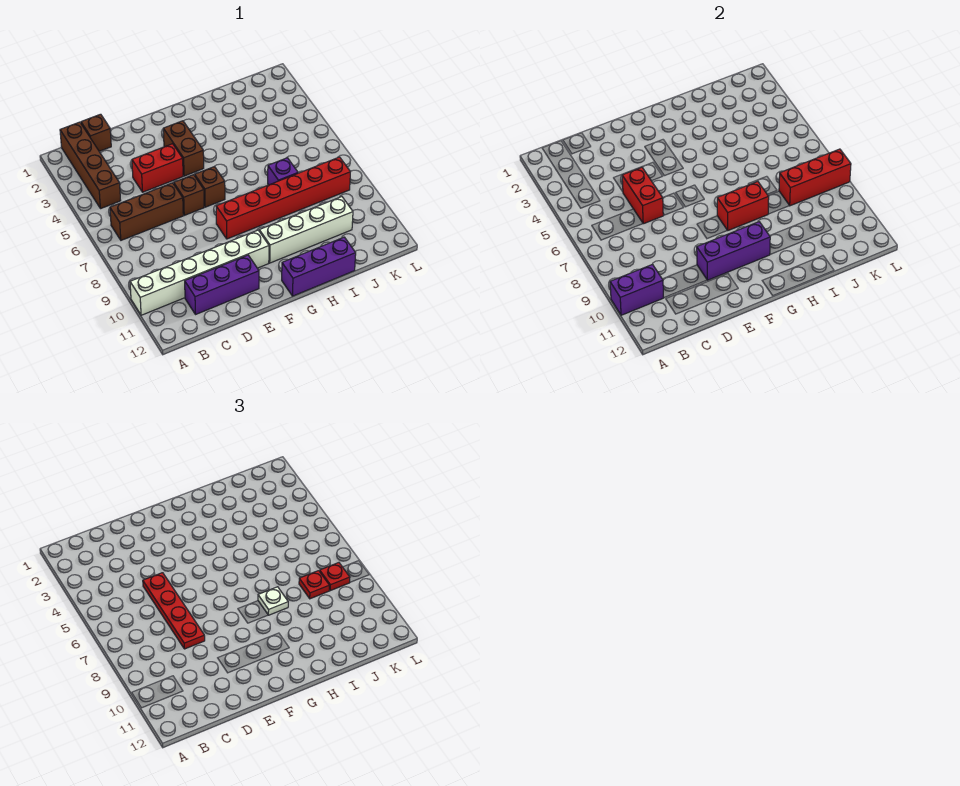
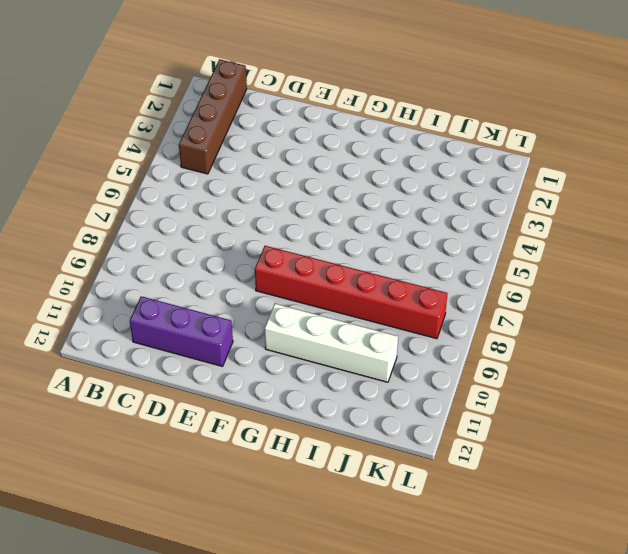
none -> white brick A10:F10 level 1
none -> brown brick B6:D6 level 1
none -> brown brick C1 level 1

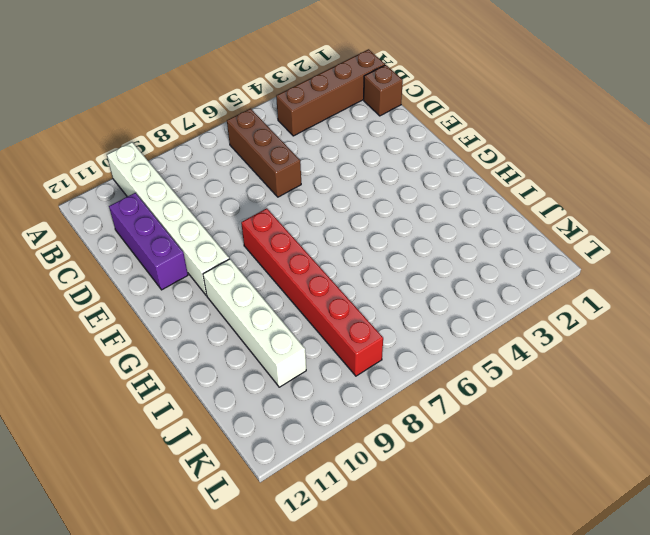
none -> red brick D4:E4 level 1
none -> brown brick E6 level 1
none -> brown brick F3:F4 level 1

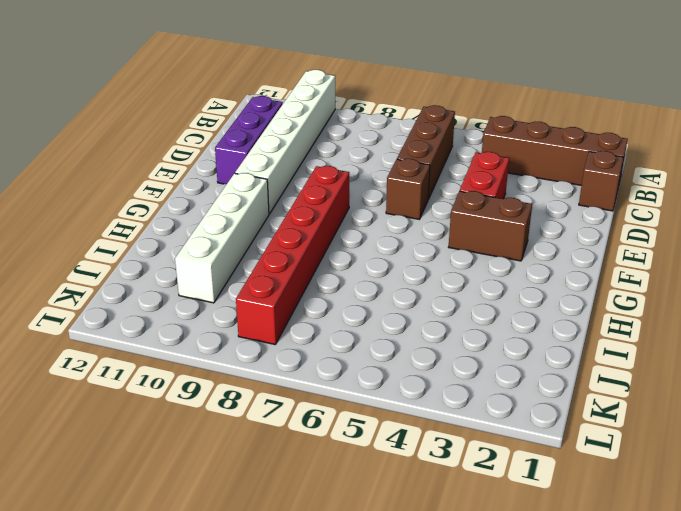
none -> brown brick F6 level 1
none -> purple brick G12:I12 level 1
none -> purple brick I7 level 1

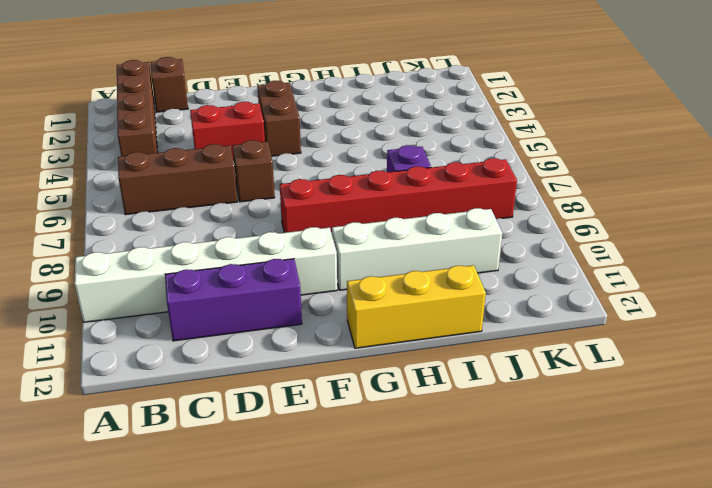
yellow brick G12:I12 level 1 -> purple brick G12:I12 level 1
none -> brown brick F6 level 1
none -> purple brick A10:B10 level 2
none -> red brick D5:D6 level 2

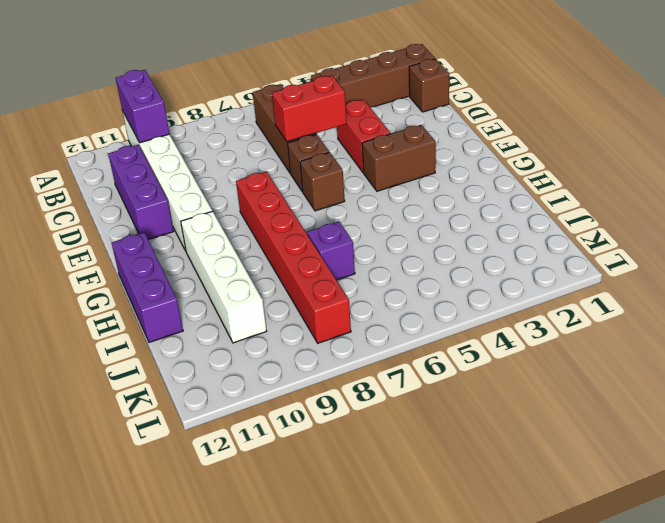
none -> purple brick E10:G10 level 2
none -> red brick G8:H8 level 2
none -> red brick J8:L8 level 2

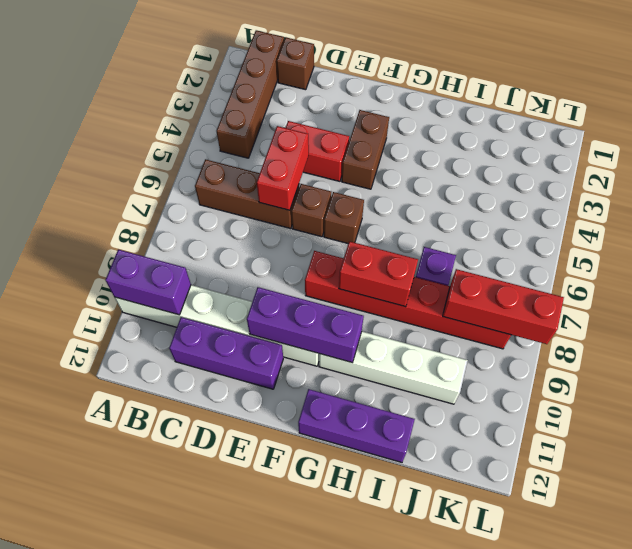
none -> red plate D5:D8 level 3
none -> white plate H8 level 3
none -> red plate J8 level 3

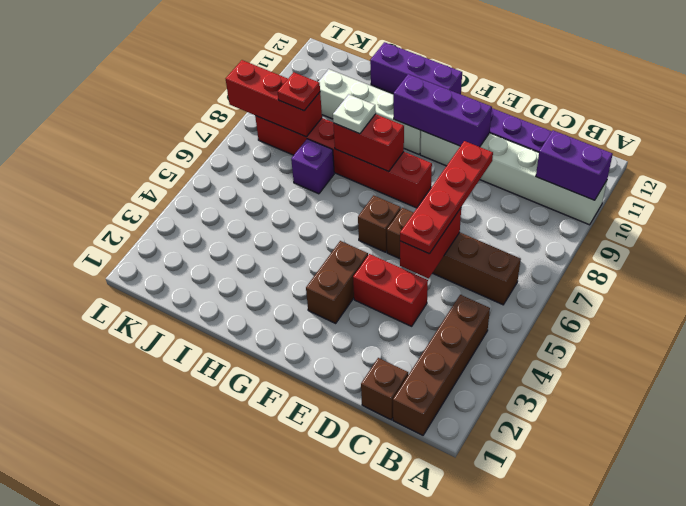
none -> red plate K8 level 3

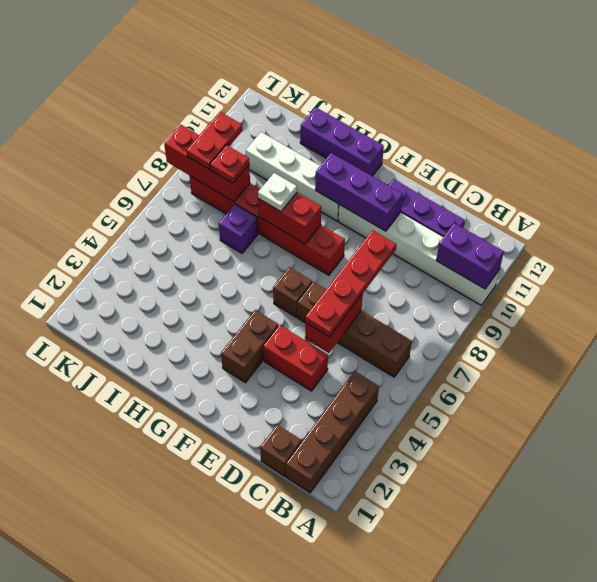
red plate K8:K9 level 3 -> red plate K8 level 3

